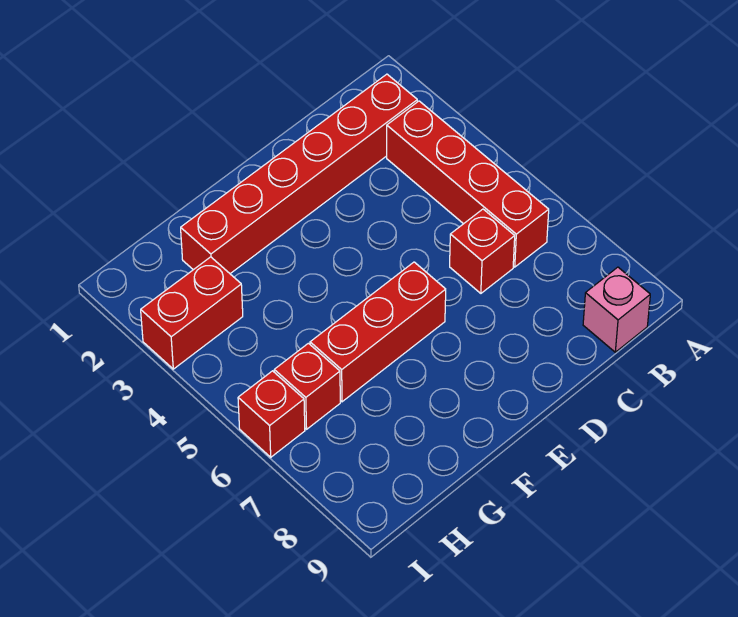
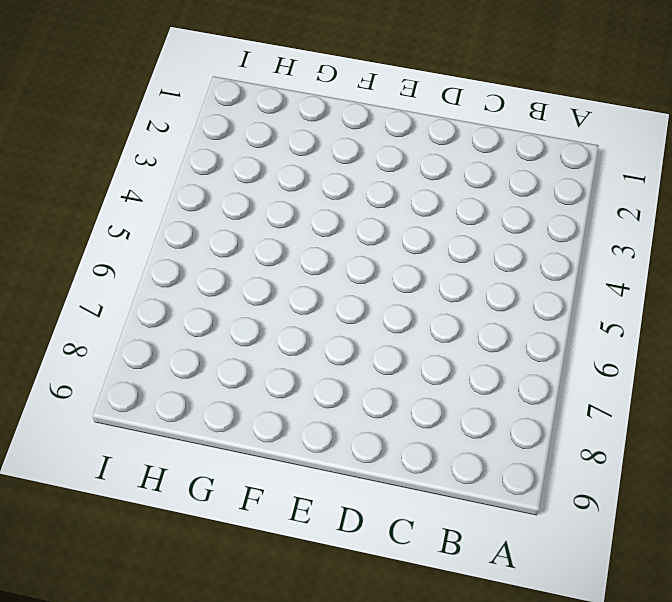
none -> red brick B2:G2 level 1
none -> red brick B3:B6 level 1

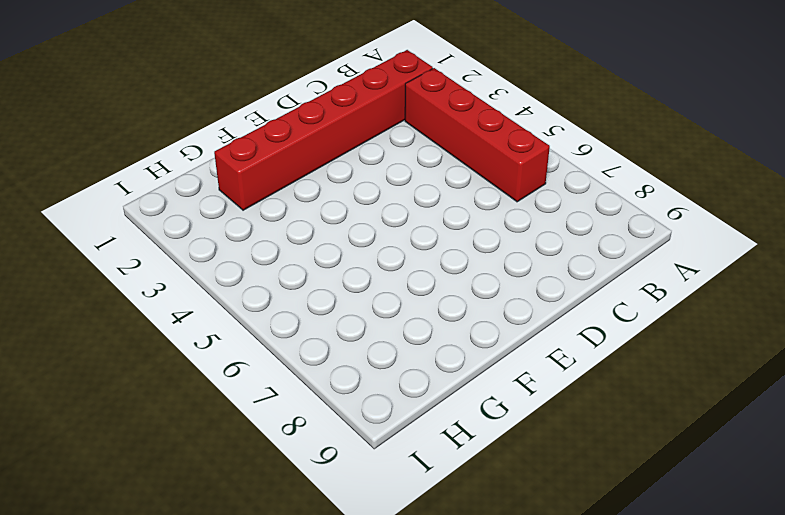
none -> pink brick B9 level 1
none -> red brick C6 level 1

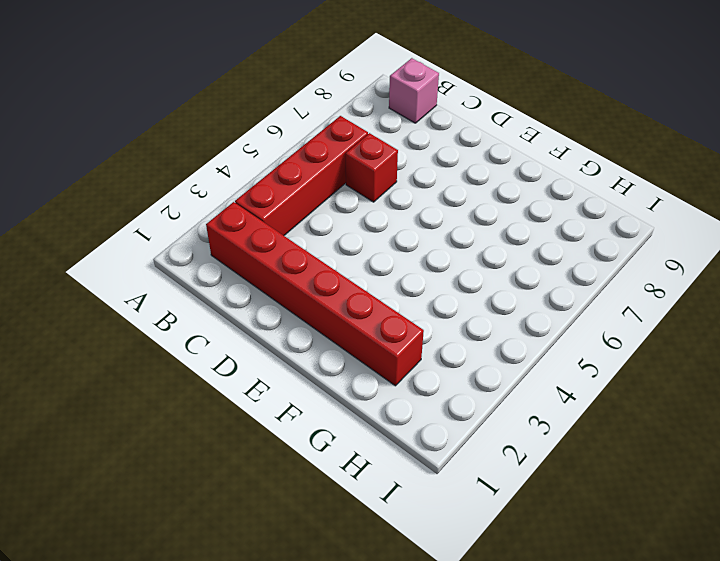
none -> red brick E6:G6 level 1
none -> red brick H3:I3 level 1

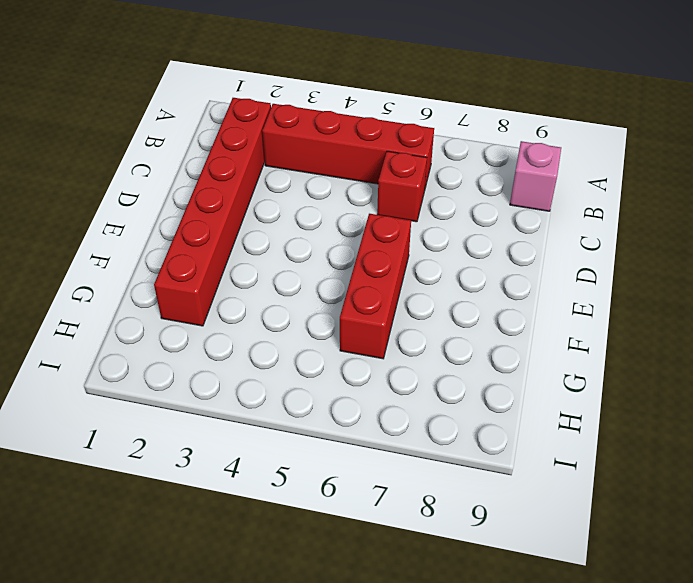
none -> red brick H3:I3 level 1
none -> red brick H6 level 1

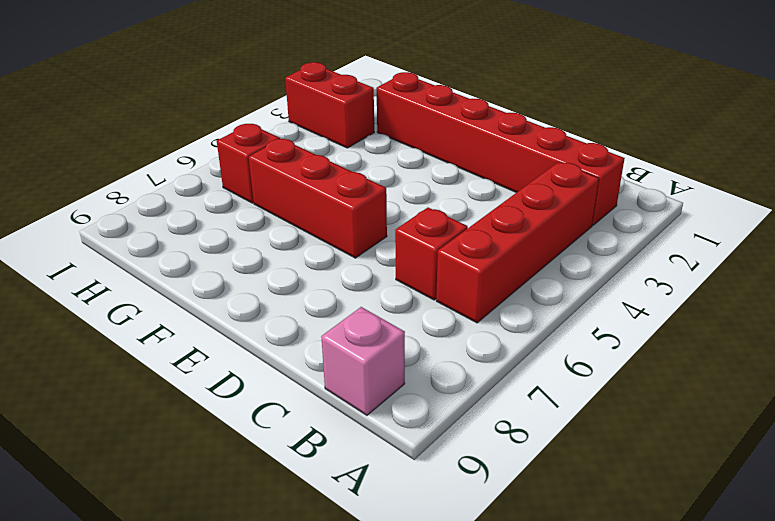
none -> red brick I6 level 1

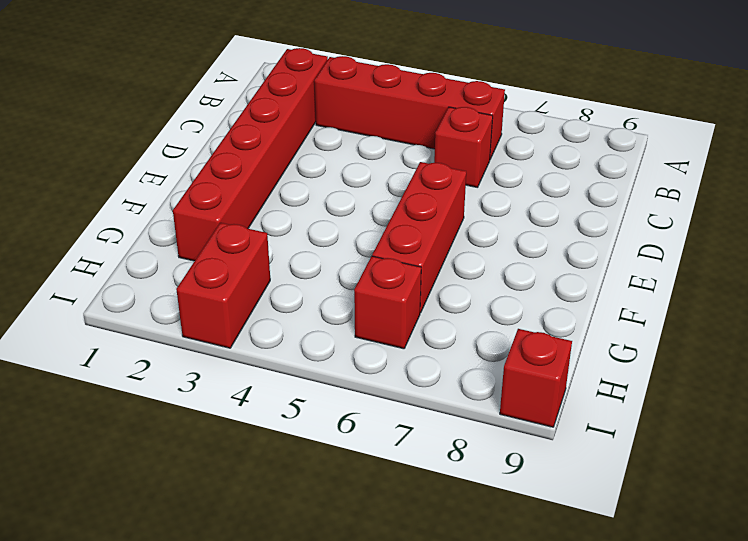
red brick I9 level 1 -> red brick I6 level 1
none -> pink brick B9 level 1

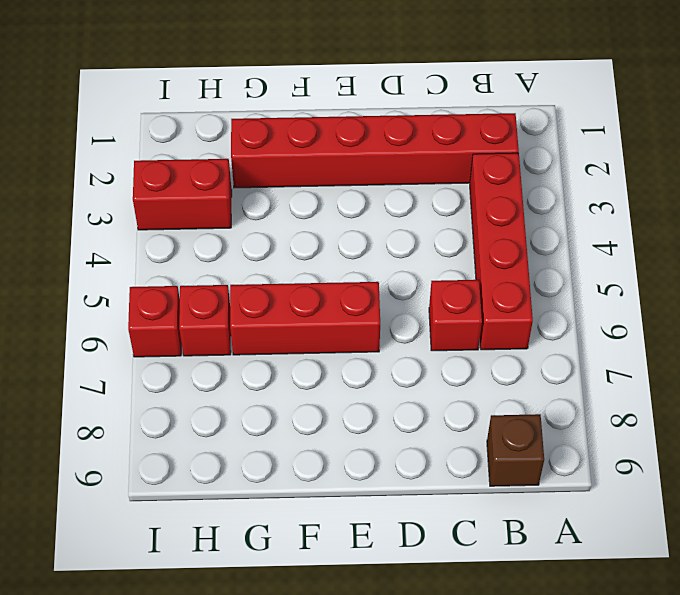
brown brick B9 level 1 -> pink brick B9 level 1

